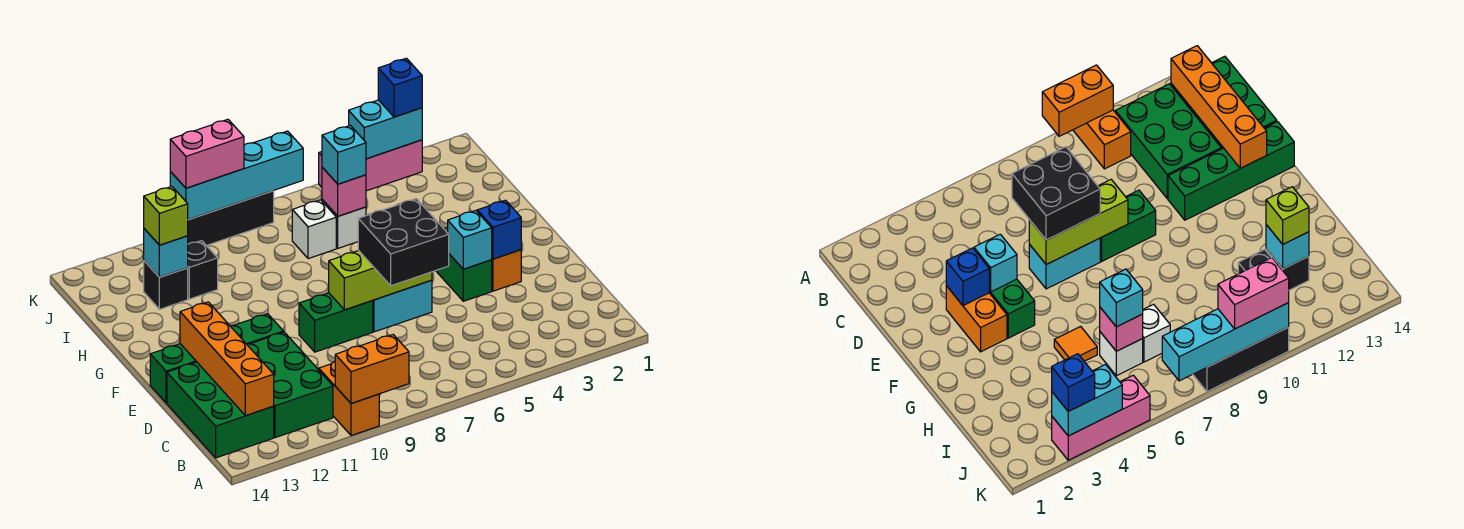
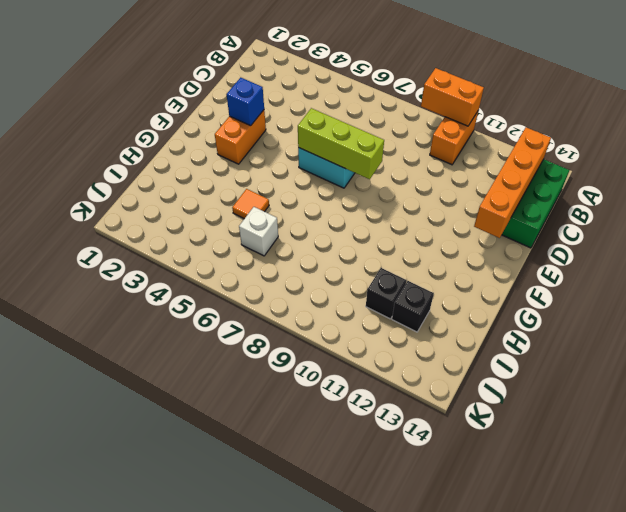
none -> green brick B11:D12 level 1
none -> green brick E4:F4 level 1
none -> green brick E8:E9 level 1

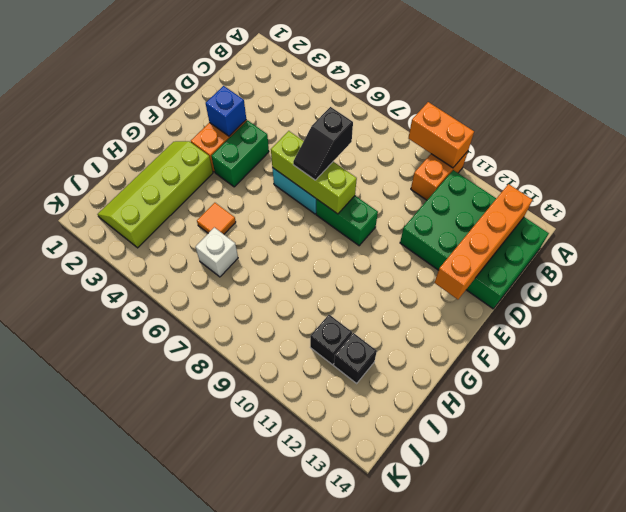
black slope D7:E7 level 3 top D -> black brick D6:E7 level 3
lime slope G2:J3 level 1 top 3 -> none
none -> green brick E11:E14 level 1
none -> white brick I7 level 1
none -> pink brick K3:K5 level 1

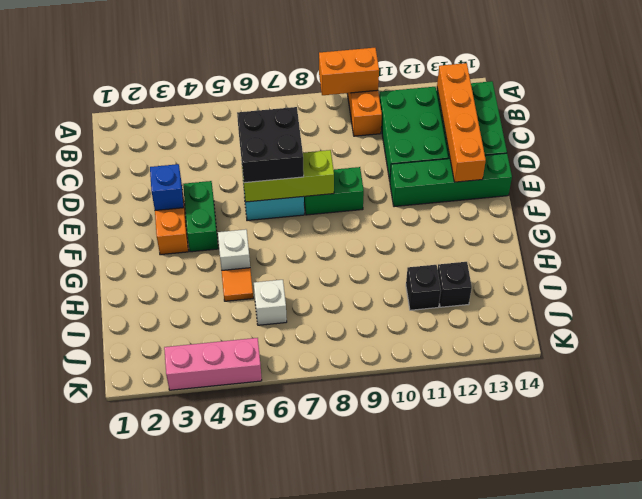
white brick G5 level 1 -> white brick I7 level 1
none -> black brick K8:K10 level 1
none -> cyan brick E4 level 2
none -> pink brick I6 level 2

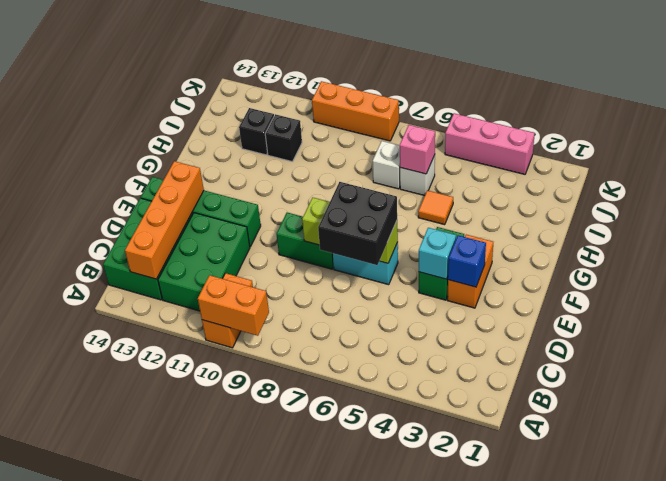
orange brick K8:K10 level 1 -> black brick K8:K10 level 1
none -> cyan brick I12 level 2
none -> cyan brick K3:K4 level 2
none -> cyan brick K7:K10 level 2

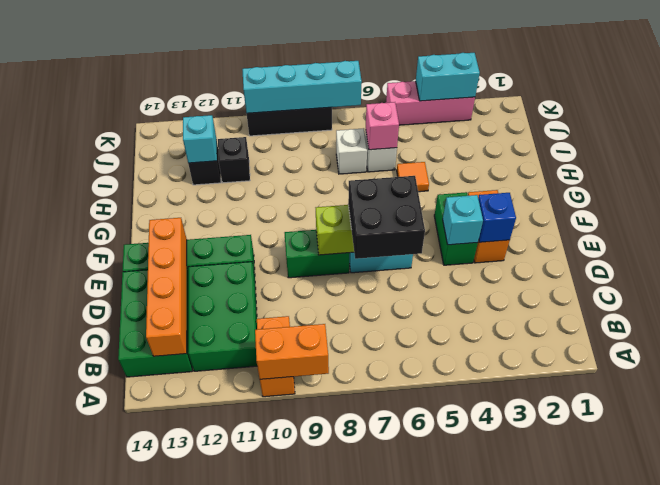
none -> cyan brick I6 level 3
none -> lime brick I12 level 3
none -> blue brick K3 level 3

